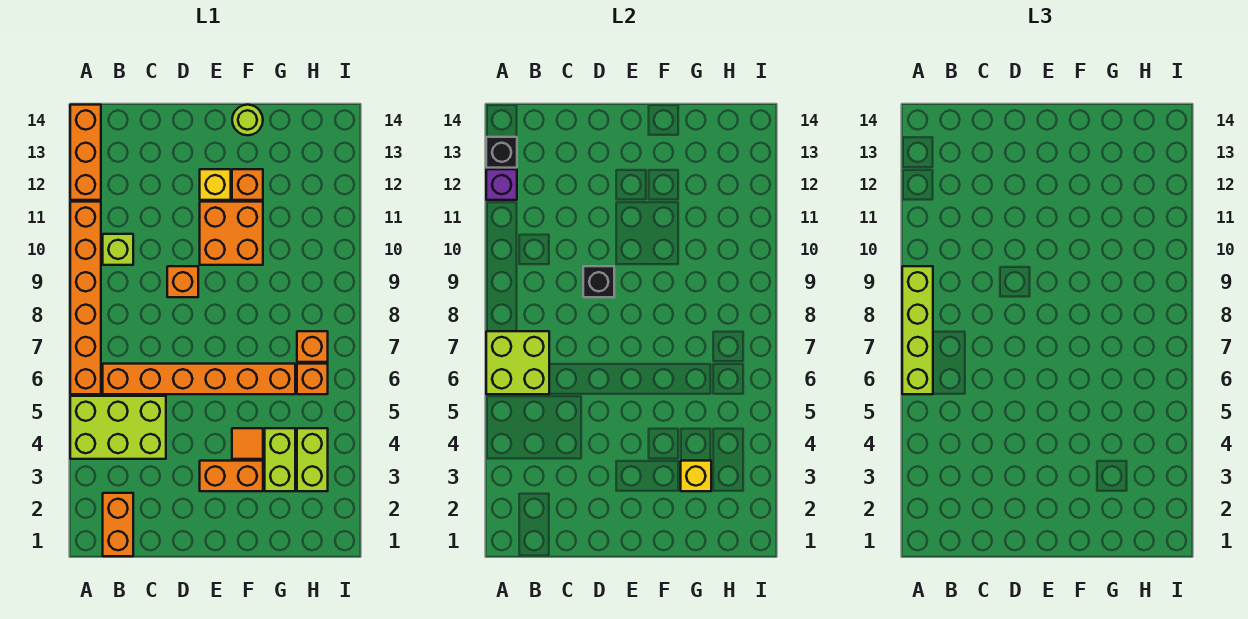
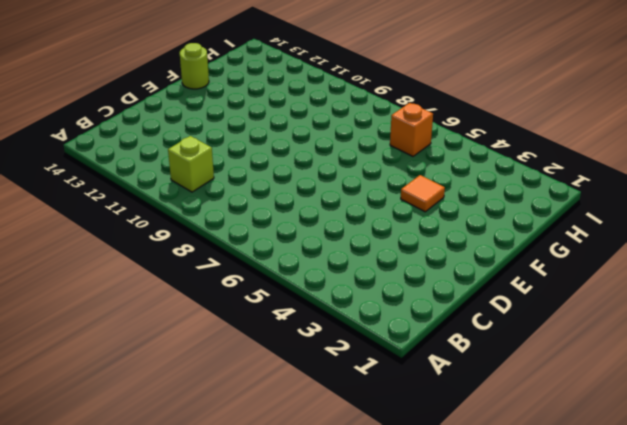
none -> lime brick A4:C5 level 1
none -> orange brick A6:A11 level 1
none -> orange brick A12:A14 level 1

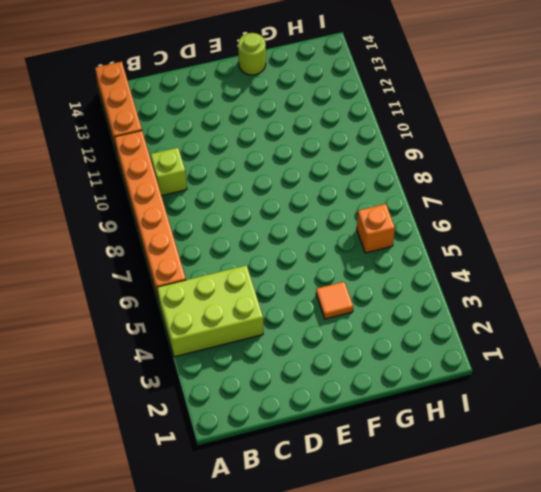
none -> orange brick B1:B2 level 1
none -> orange brick B6:G6 level 1
none -> orange brick D9 level 1

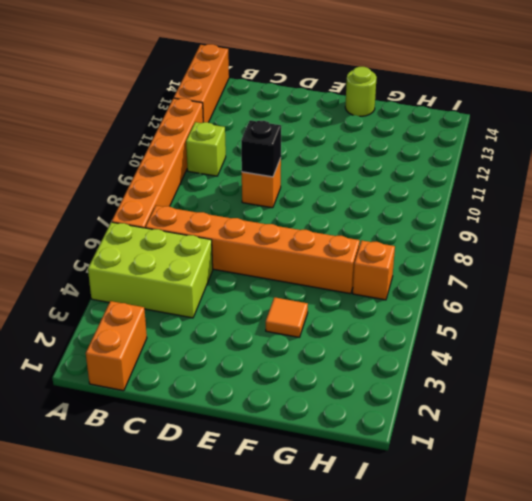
none -> orange brick E3:F3 level 1
none -> orange brick E10:F11 level 1
none -> yellow brick E12 level 1

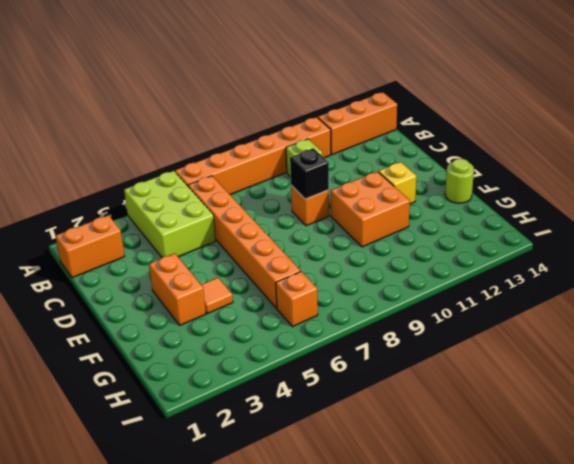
none -> orange brick F12 level 1
none -> lime brick G3:G4 level 1
none -> lime brick H3:H4 level 1

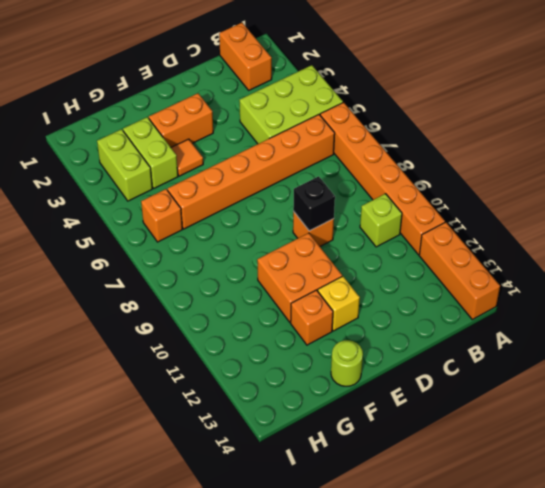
none -> orange brick H7 level 1
none -> lime brick A6:B7 level 2
none -> purple brick A12 level 2

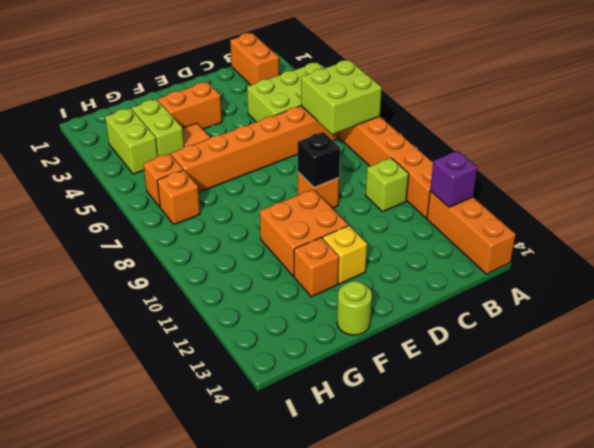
none -> black brick A13 level 2
none -> yellow brick G3 level 2
none -> lime brick A6:A9 level 3

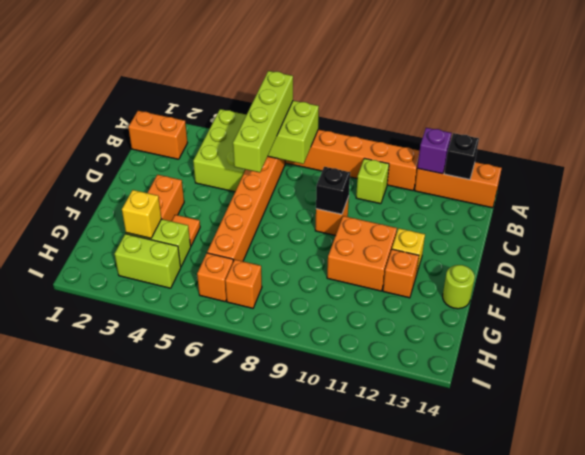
lime brick A6:D6 level 3 -> lime brick A6:A9 level 3

